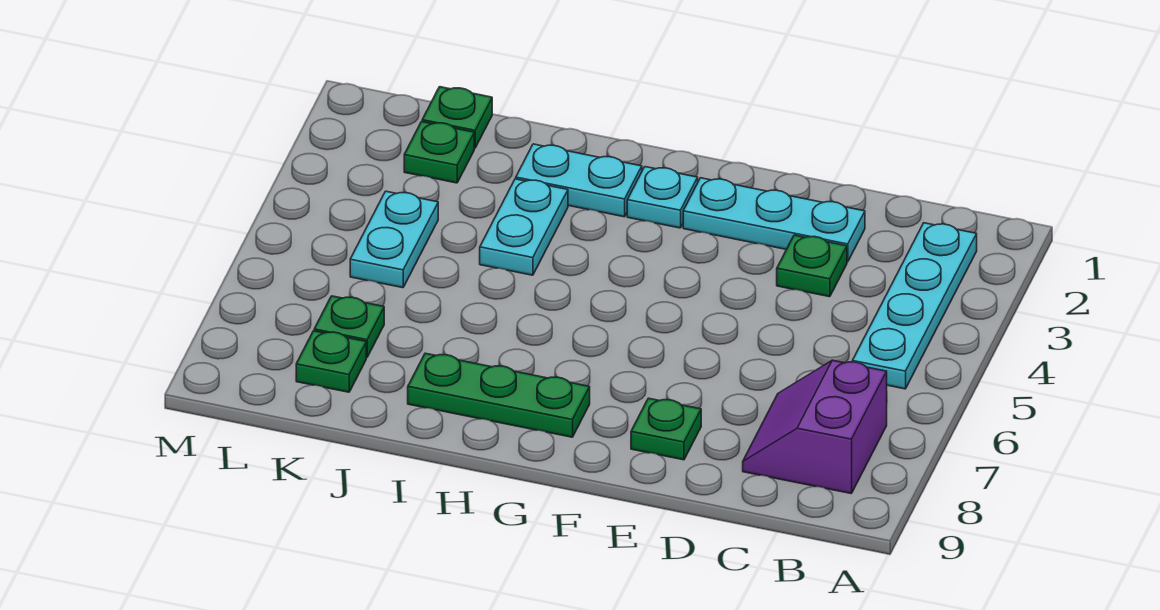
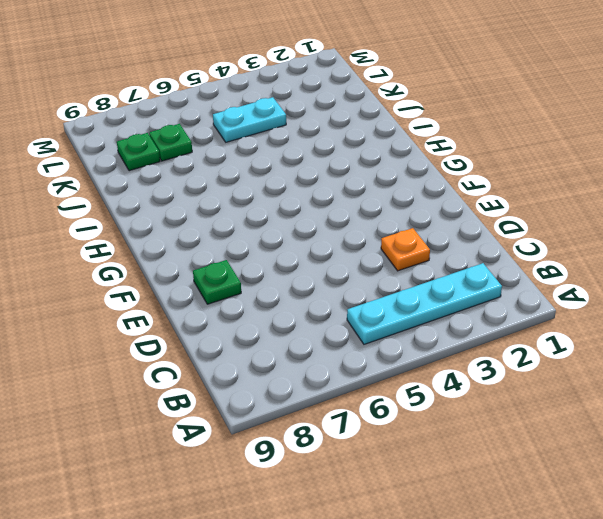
orange plate D3 level 1 -> green plate D3 level 1
none -> purple slope B7:C8 level 1 top B
none -> cyan plate D2:F2 level 1
none -> cyan plate G2 level 1

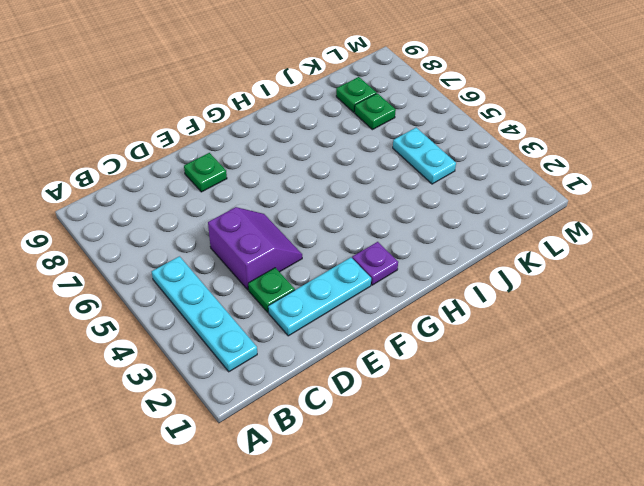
purple slope D4:E5 level 1 top D -> purple slope B7:C8 level 1 top B
purple plate G2 level 1 -> cyan plate G2 level 1
none -> green plate G8:I8 level 1
none -> cyan plate H2:I2 level 1
none -> cyan plate I3:I4 level 1

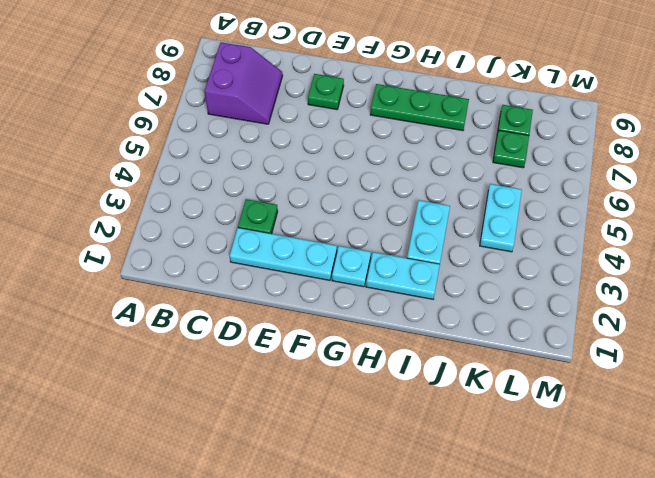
none -> cyan plate B2:B5 level 1
none -> green plate K1 level 1
none -> green plate K2 level 1

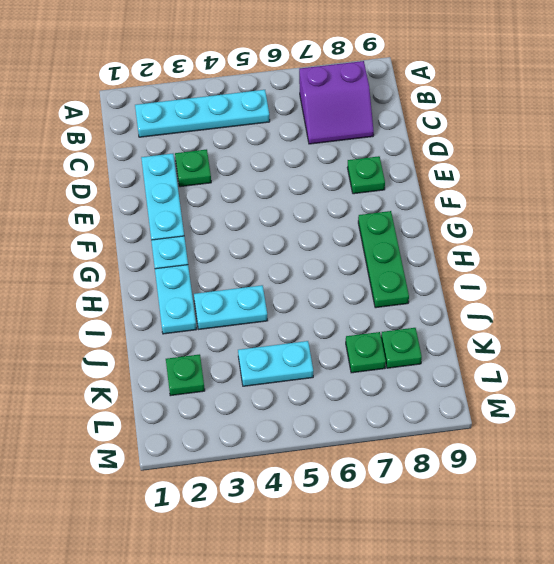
none -> green plate K1 level 1

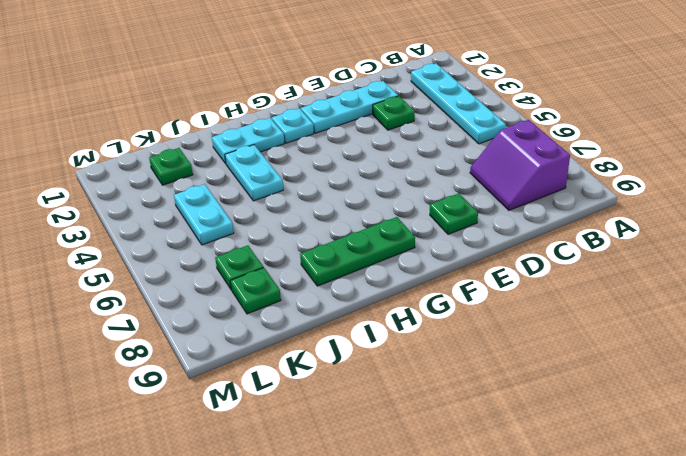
none -> green plate K1 level 1

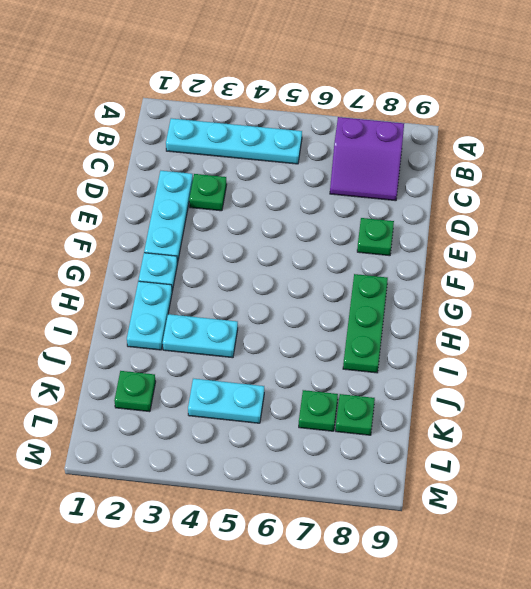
none -> green plate K1 level 1

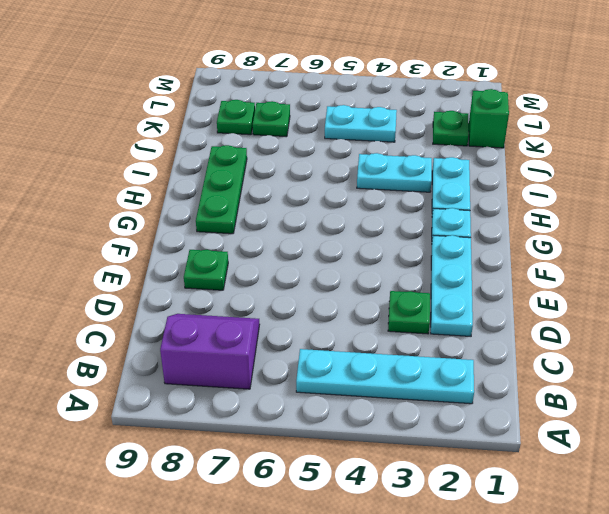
green brick K1 level 1 -> green plate K1 level 1

